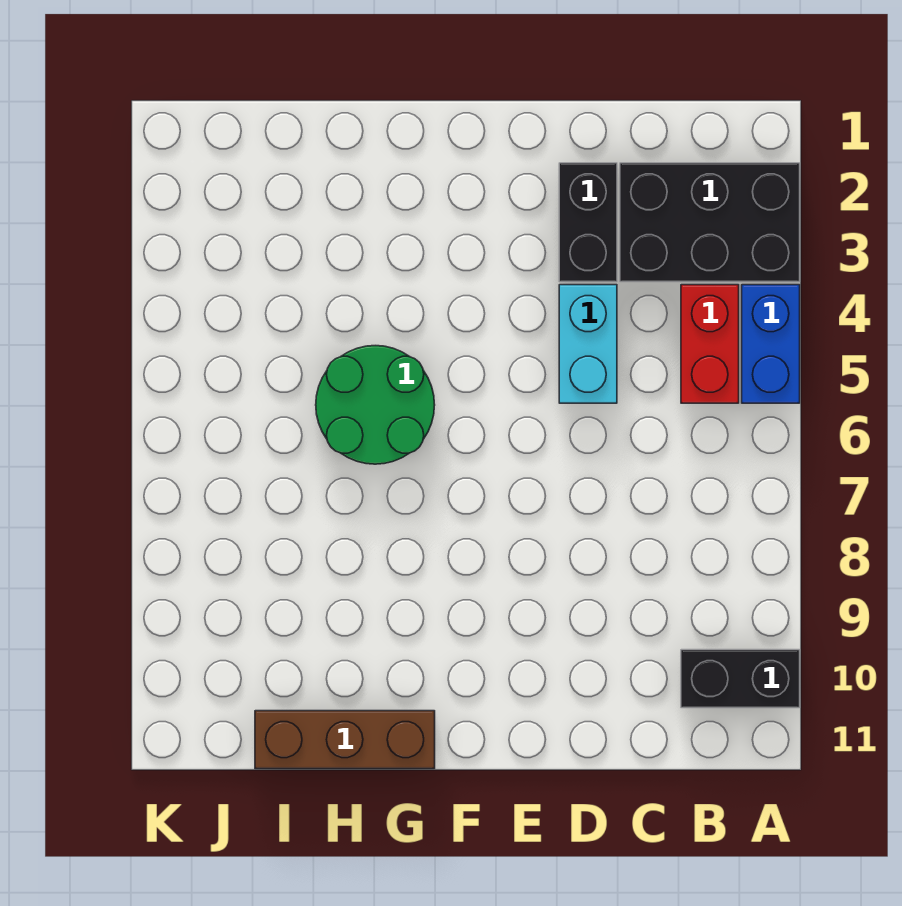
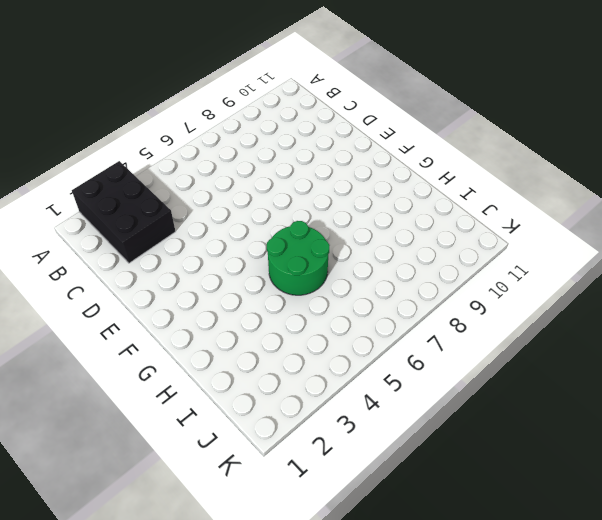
none -> blue brick A4:A5 level 1
none -> black brick A10:B10 level 1

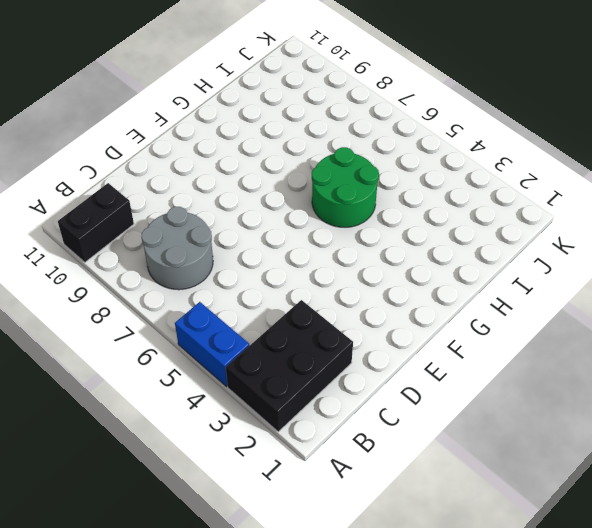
grey round brick B7:C8 level 1 -> none
none -> red brick B4:B5 level 1
none -> black brick D2:D3 level 1

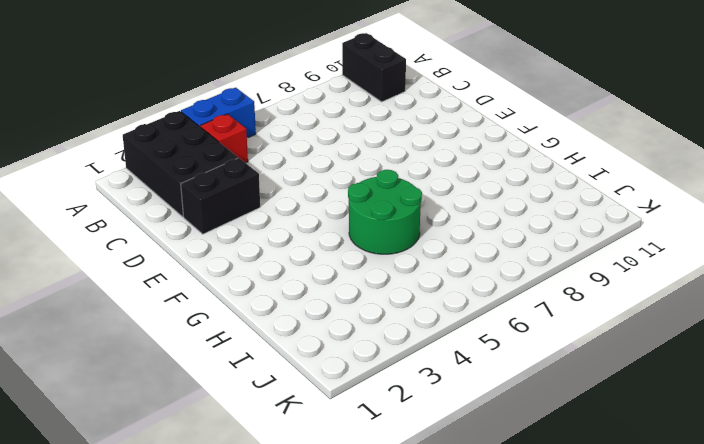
red brick B4 level 1 -> red brick B4:B5 level 1
none -> cyan brick D4:D5 level 1
none -> brown brick G11:I11 level 1

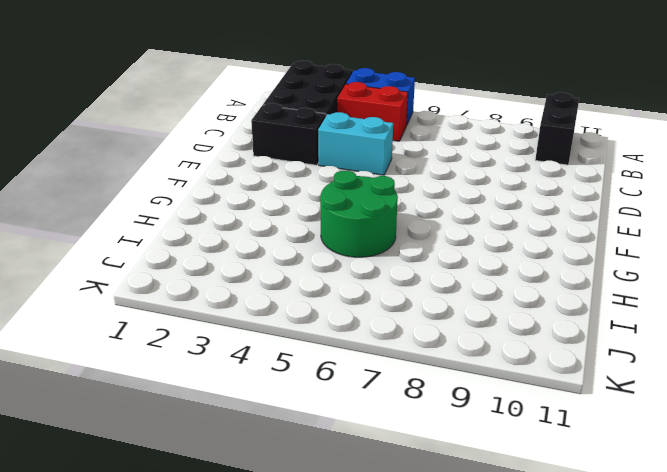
none -> brown brick G11:I11 level 1

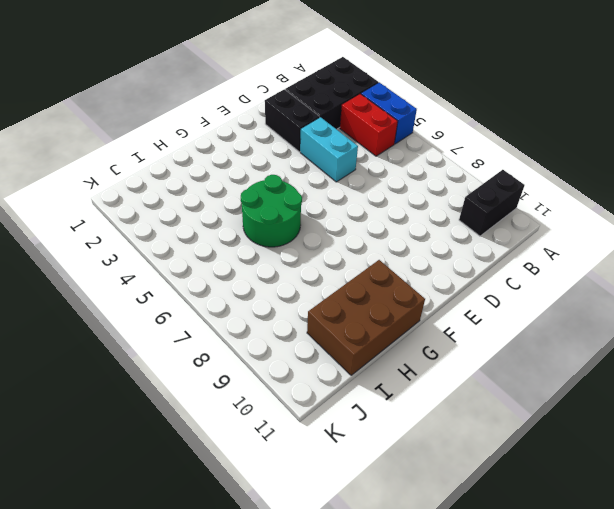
brown brick G10:I11 level 1 -> brown brick G11:I11 level 1

